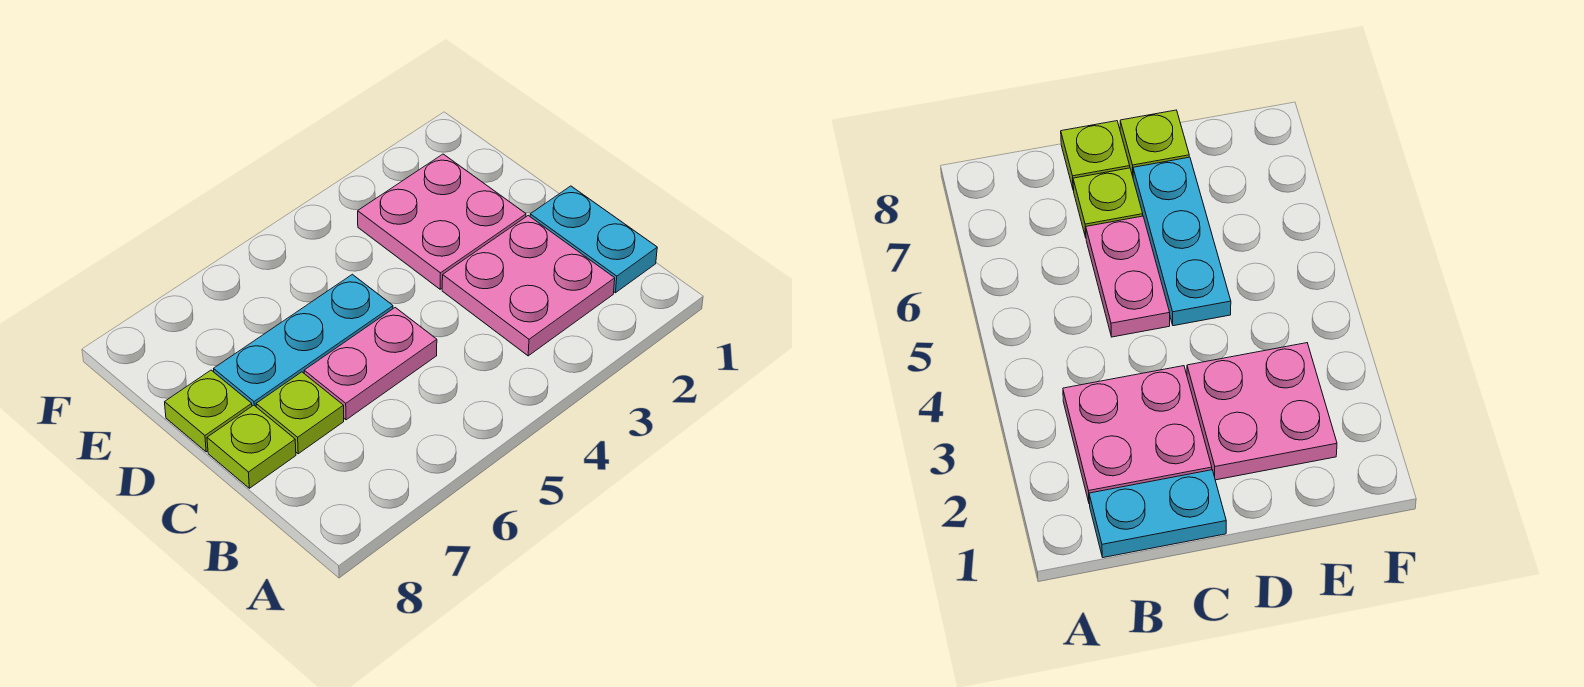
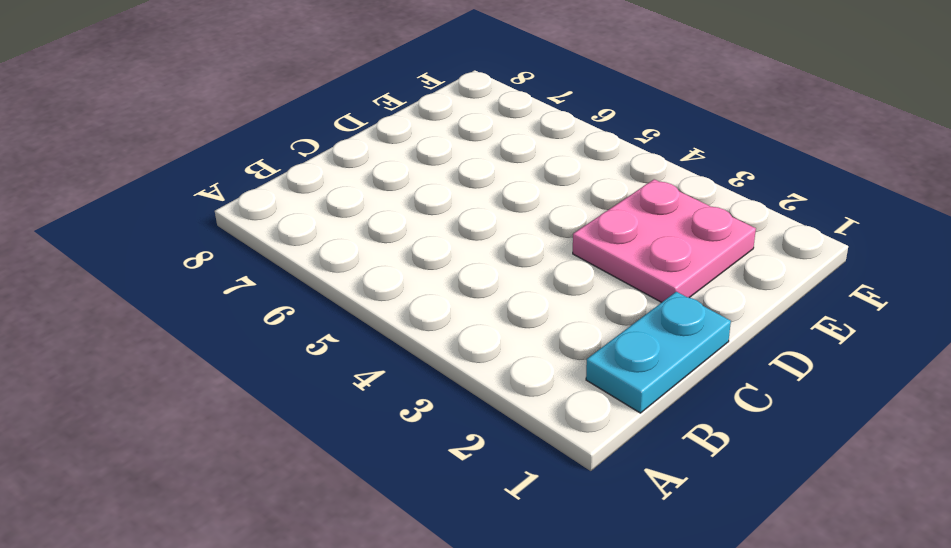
none -> pink plate B2:C3 level 1
none -> pink plate C5:C6 level 1

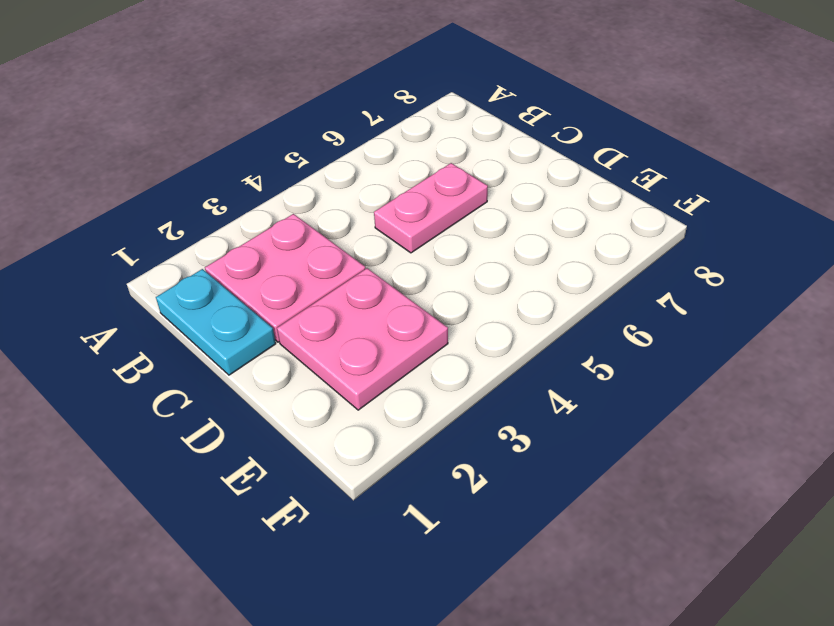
none -> lime plate C7 level 1
none -> lime plate C8 level 1

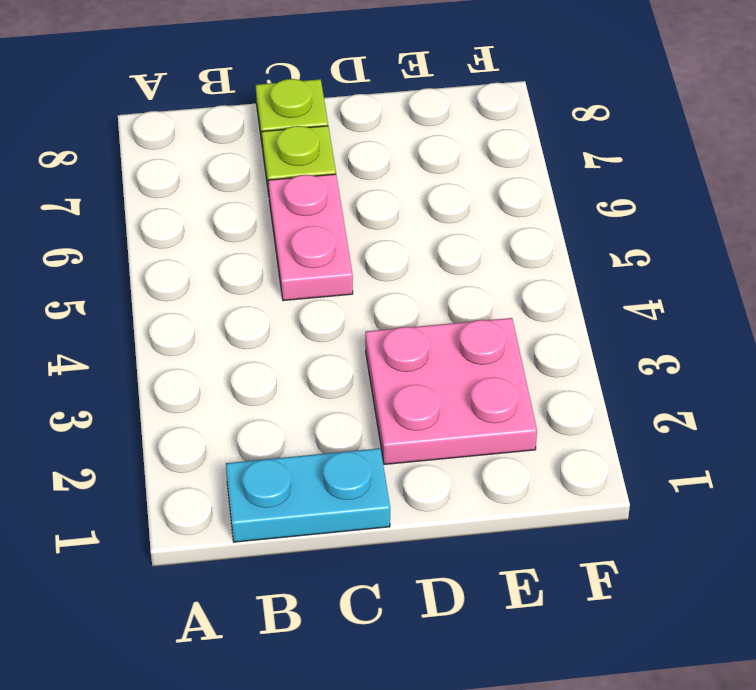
none -> pink plate B2:C3 level 1
none -> cyan plate D5:D7 level 1

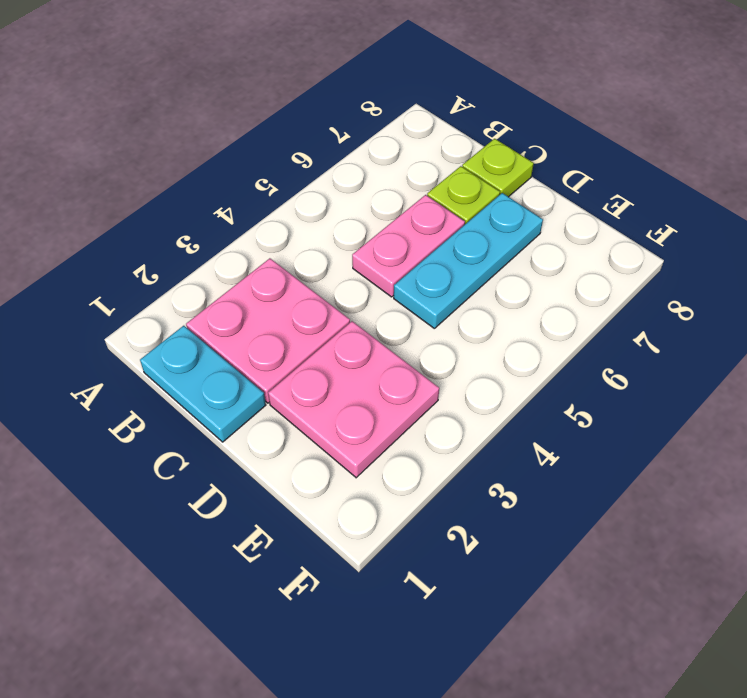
none -> lime plate D8 level 1

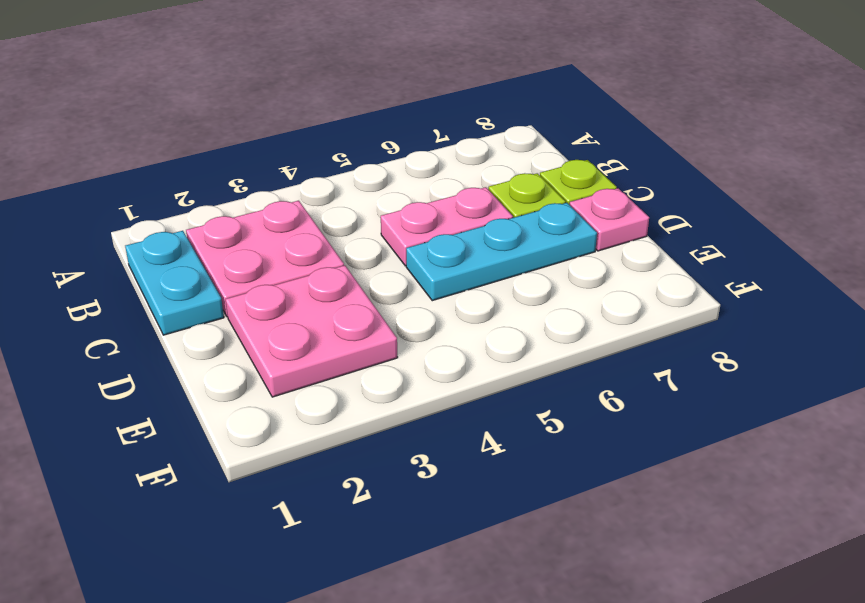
pink plate D8 level 1 -> lime plate D8 level 1

